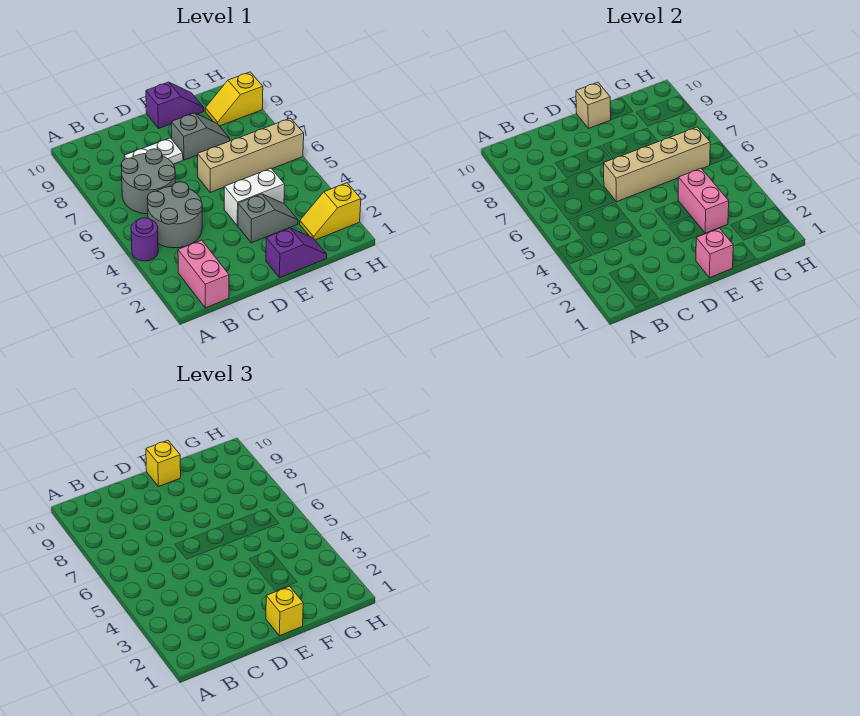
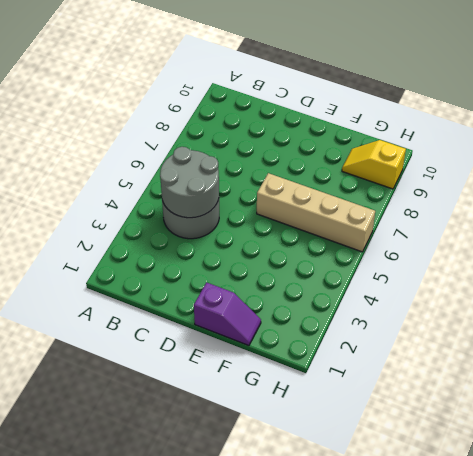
grey round brick B4:C5 level 2 -> grey round brick B6:C7 level 1
none -> purple round brick A4 level 1
none -> pink brick B1:B2 level 1
none -> white plate C8:D8 level 1

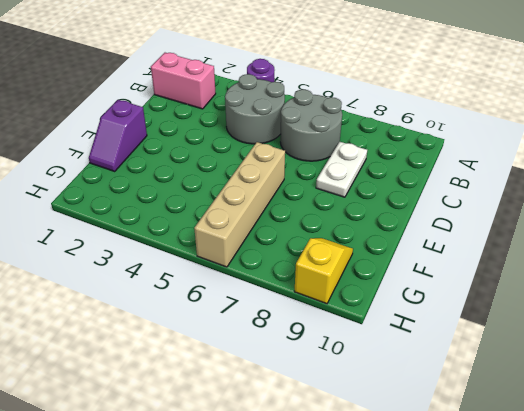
none -> grey slope E3:F3 level 1 top E
none -> white brick E4:F4 level 1
none -> grey slope E8:F8 level 1 top E

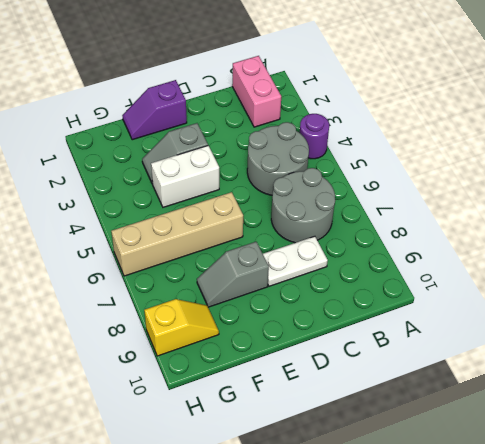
none -> purple slope E10:F10 level 1 top E
none -> yellow slope G2:H2 level 1 top H
none -> tan brick D6:G6 level 2

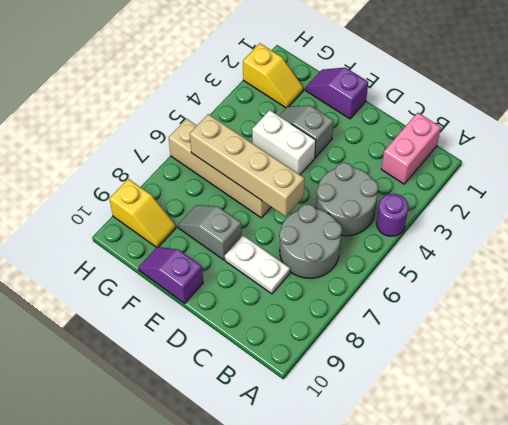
none -> pink brick E1 level 2
none -> tan brick E10 level 2
none -> pink brick F3:F4 level 2

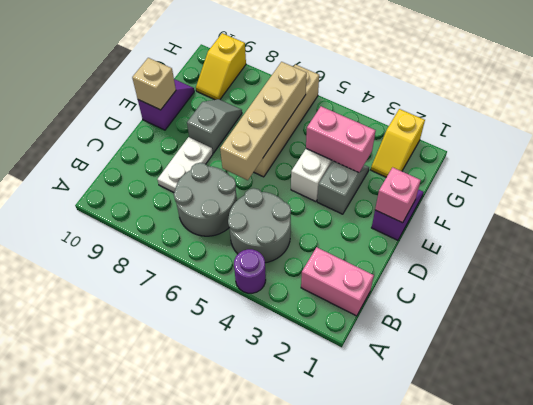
none -> yellow brick E1 level 3
none -> yellow brick E10 level 3

